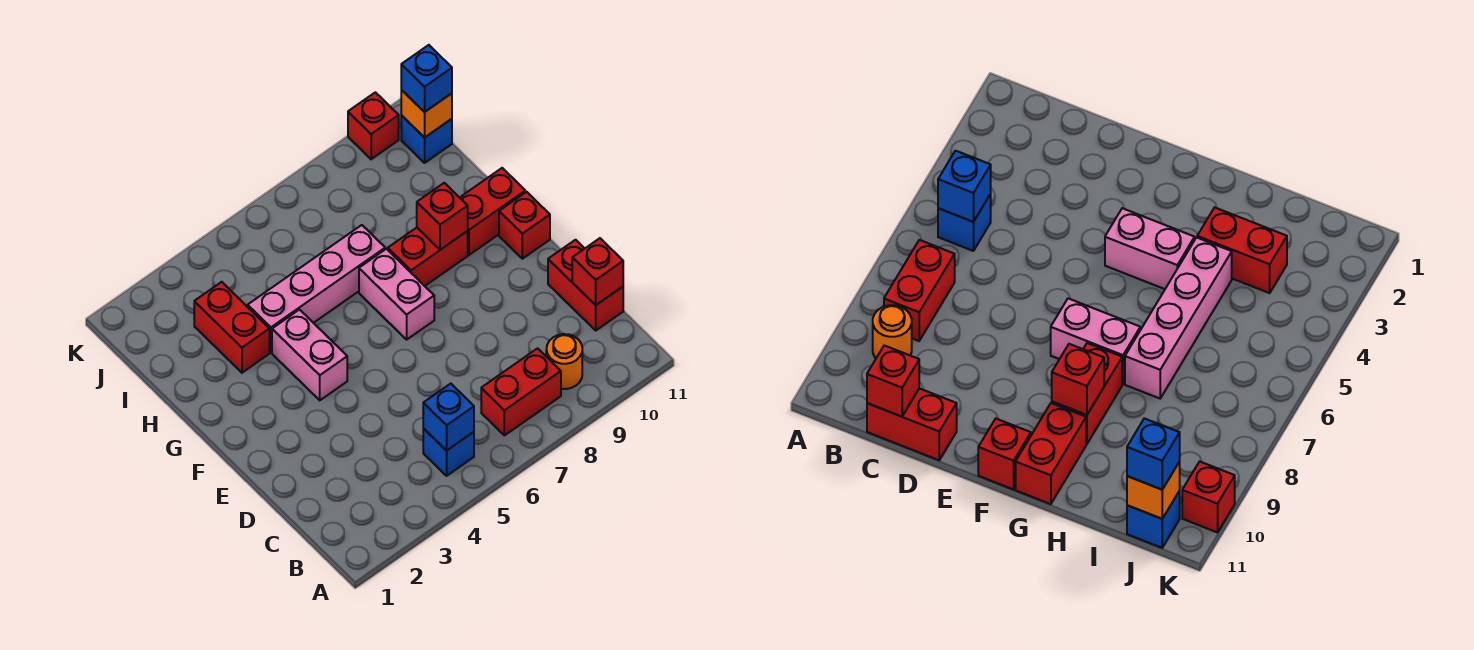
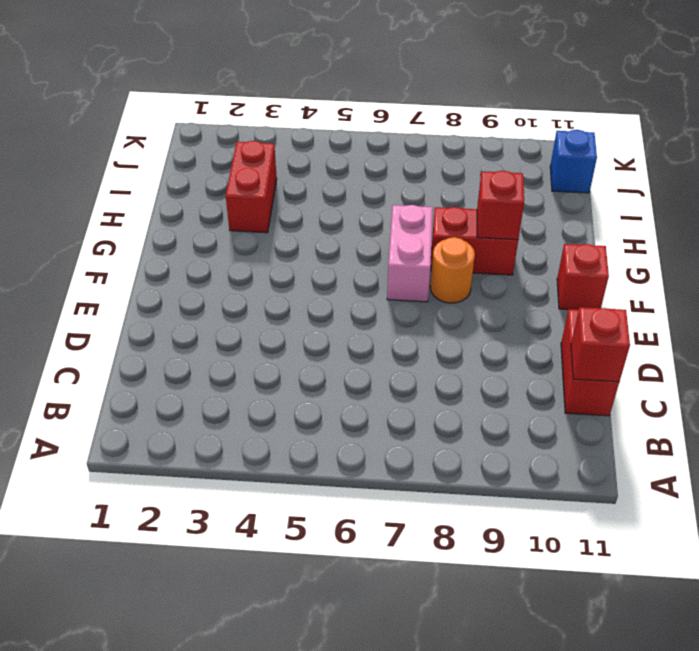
orange round brick F8 level 1 -> orange round brick B9 level 1
none -> blue brick B5 level 1
none -> red brick B7:B8 level 1
none -> pink brick F4:G4 level 1

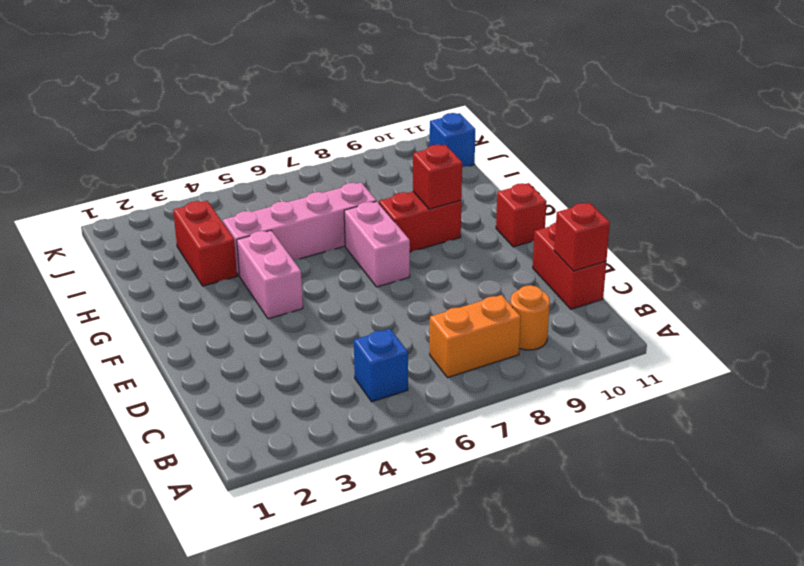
orange brick B7:B8 level 1 -> red brick B7:B8 level 1
none -> red brick G10:G11 level 1
none -> red brick K10 level 1
none -> blue brick B5 level 2

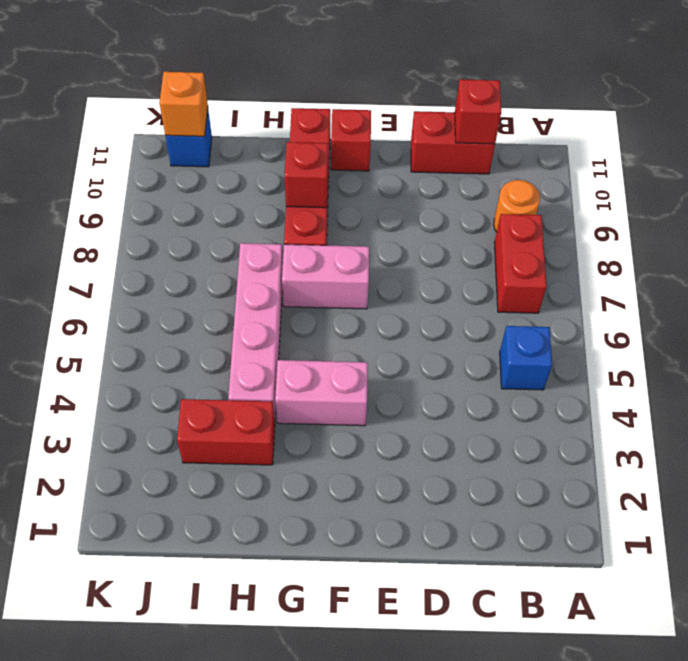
none -> red brick K10 level 1
none -> blue brick B5 level 2
none -> blue brick J11 level 3

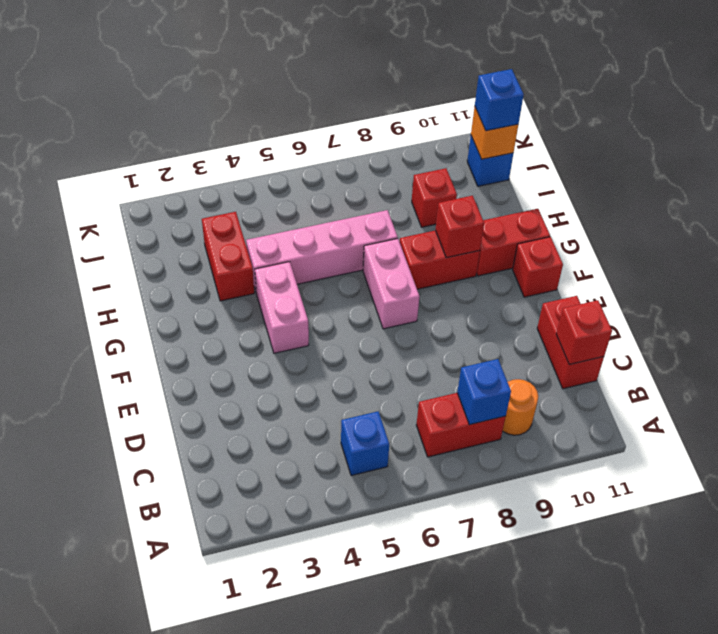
blue brick B8 level 2 -> blue brick B5 level 2
red brick I9 level 1 -> red brick K10 level 1

